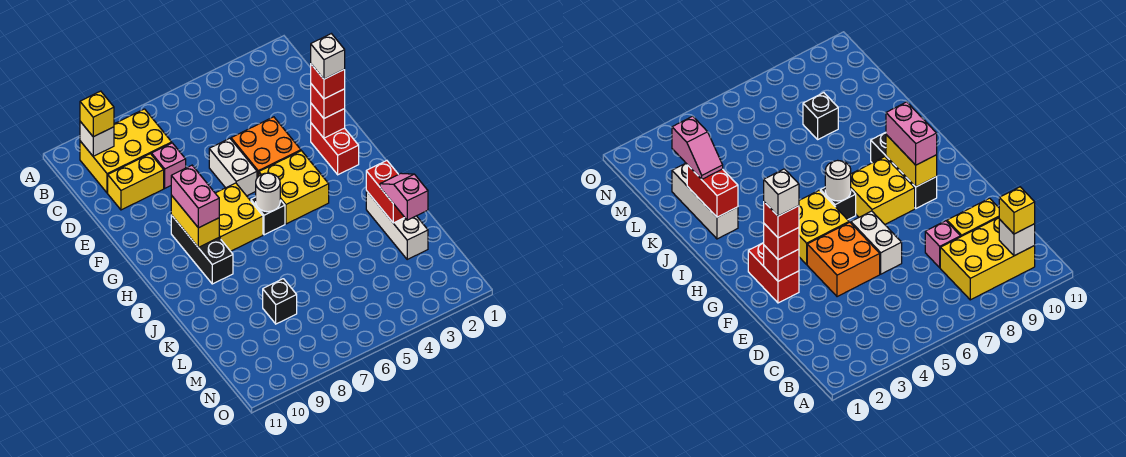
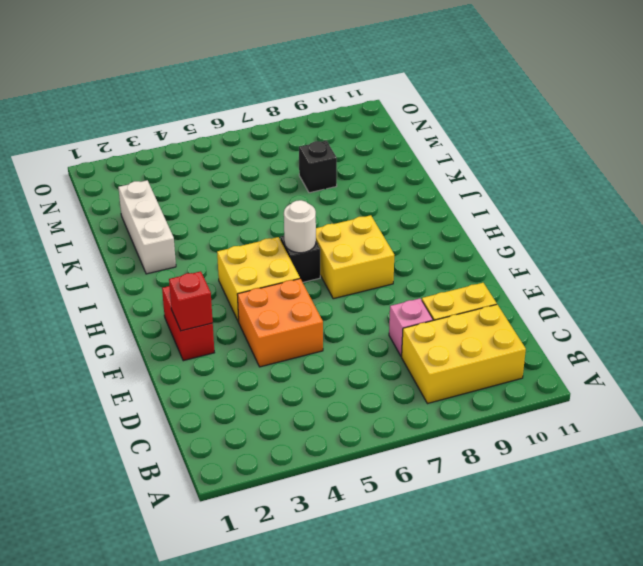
none -> white brick E6:F6 level 1
none -> black brick G9:I9 level 1
none -> white brick B10 level 2

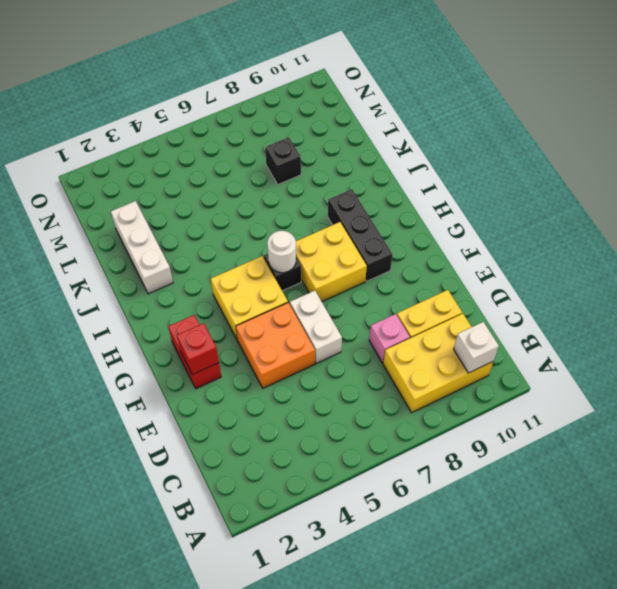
none -> yellow brick G9:H9 level 2
none -> red brick J2:K2 level 2
none -> yellow brick B10 level 3

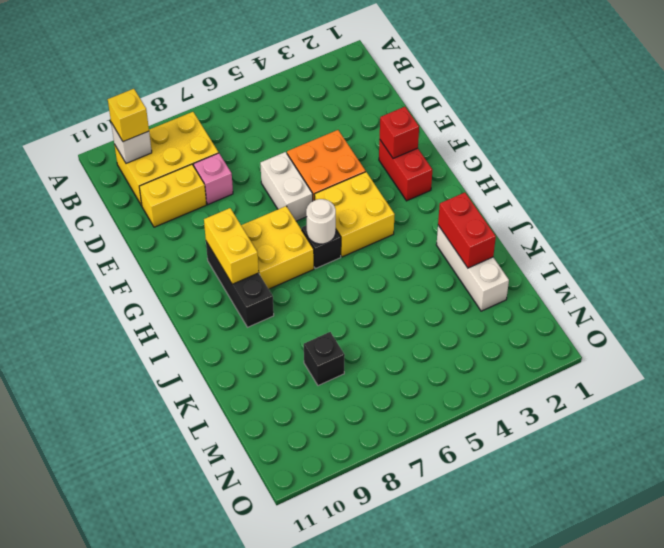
none -> red brick F2 level 3
none -> pink brick G9:H9 level 3
none -> pink slope K2:L2 level 3 top L

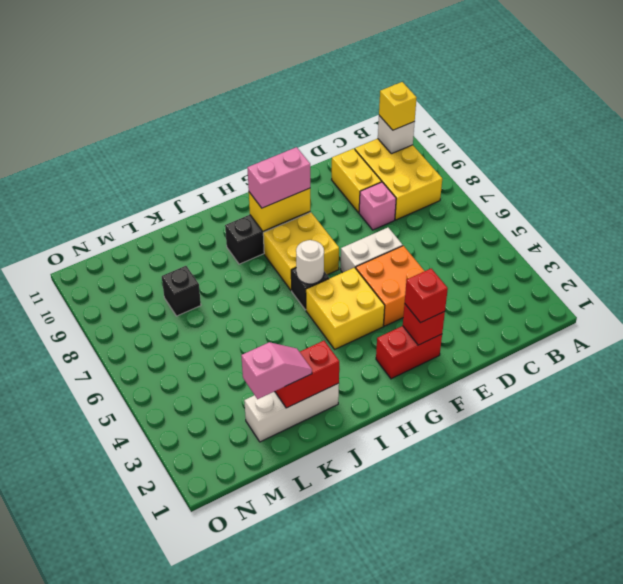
none -> red brick F2 level 4
none -> white brick F2 level 5

